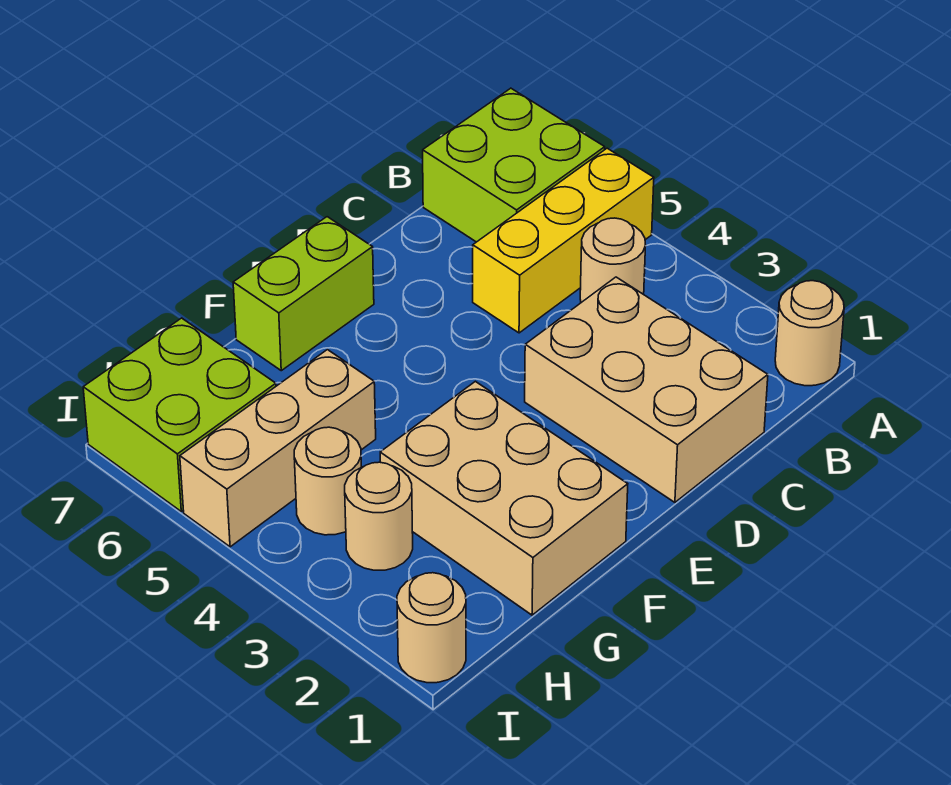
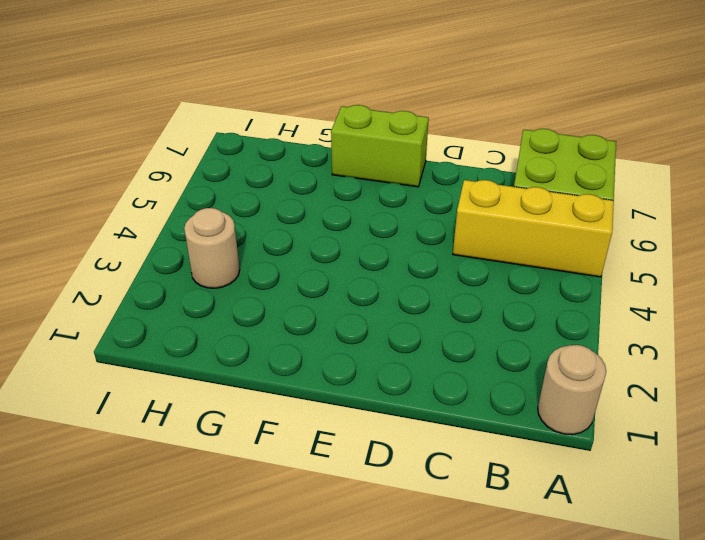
none -> tan round brick B4 level 1
none -> tan brick C1:D3 level 1
none -> tan brick F1:G3 level 1

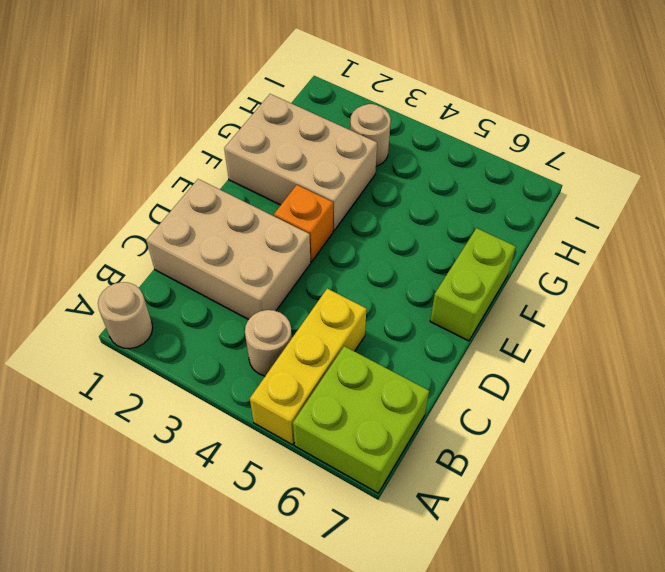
orange brick E3 level 1 -> none
none -> tan brick G5:I5 level 1
none -> tan round brick H4 level 1
none -> lime brick H6:I7 level 1

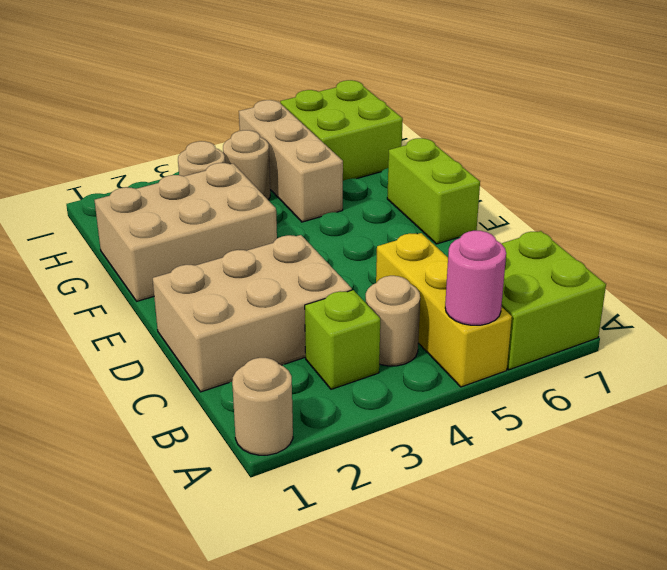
pink round brick A5 level 2 -> none
lime brick B3 level 1 -> none
none -> tan round brick I1 level 1

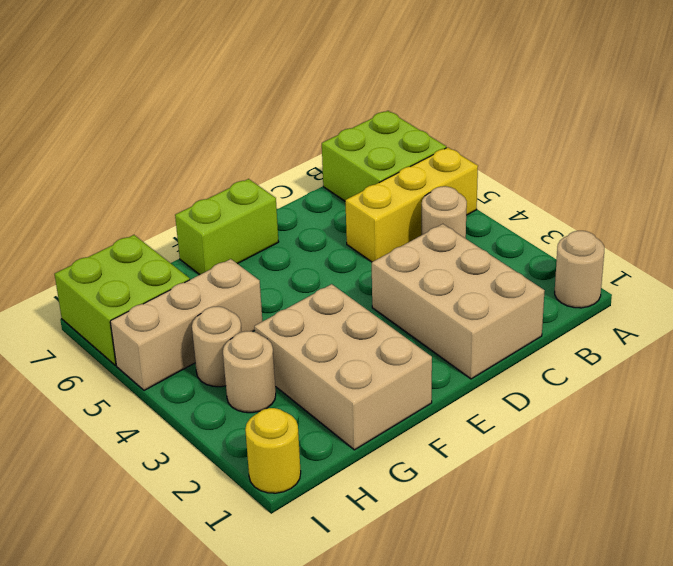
yellow round brick I1 level 1 -> tan round brick I1 level 1

